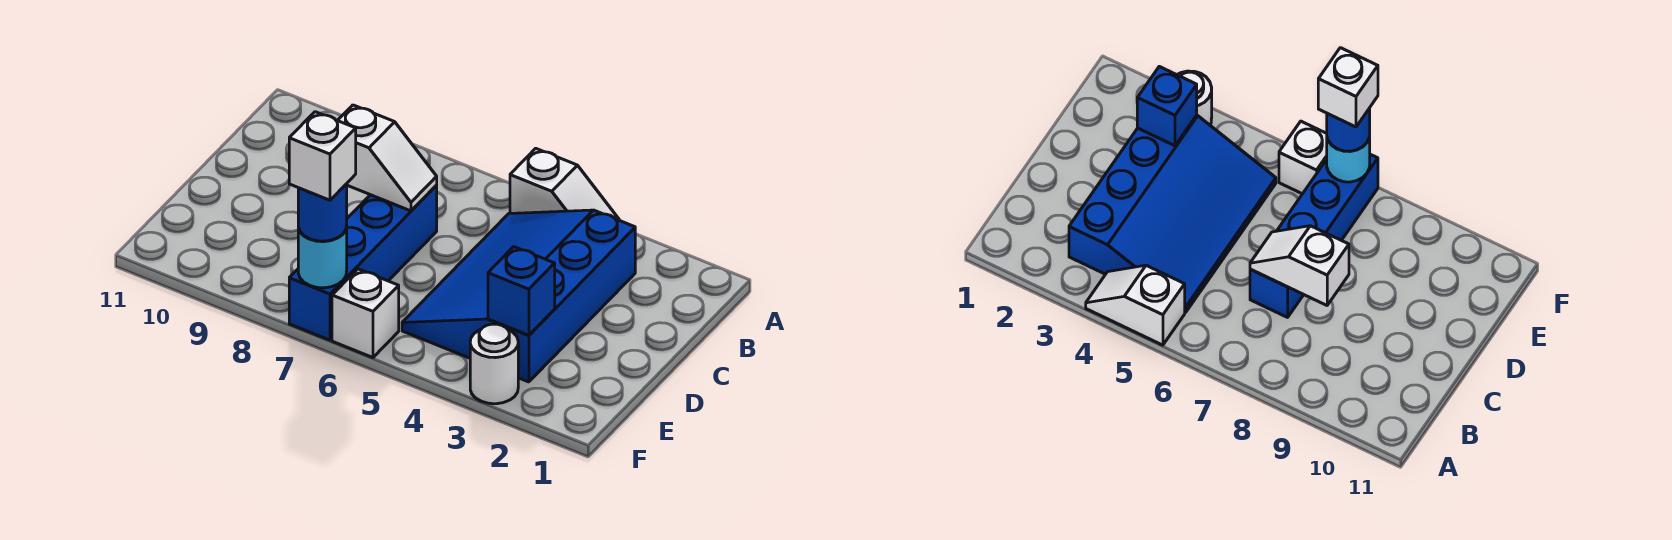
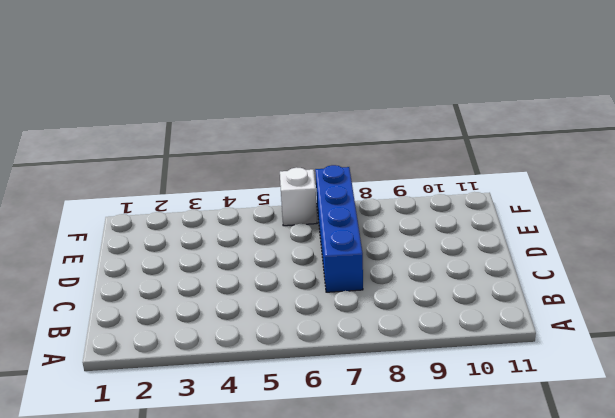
none -> white slope A4:A5 level 1 top 5
none -> blue slope B3:E5 level 1 top 3

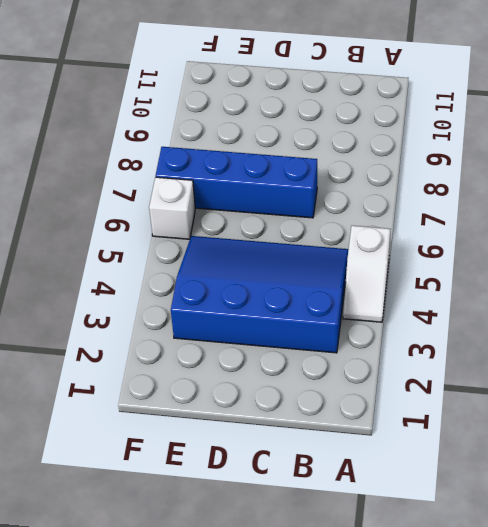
none -> white round brick F3 level 1
none -> white slope C7:C8 level 2 top 8

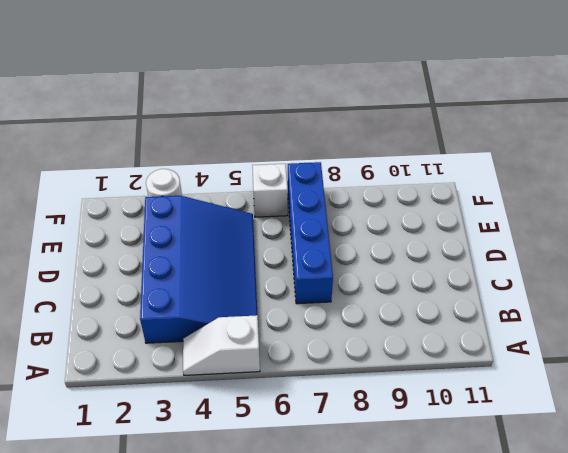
none -> white slope C7:C8 level 2 top 8
none -> blue brick E3 level 2

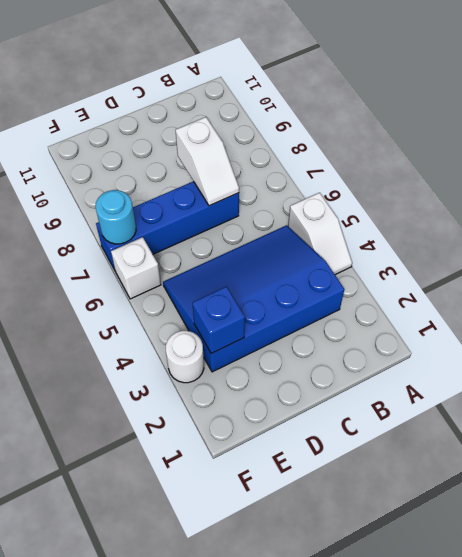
none -> blue round brick F7 level 3
none -> white brick F7 level 4

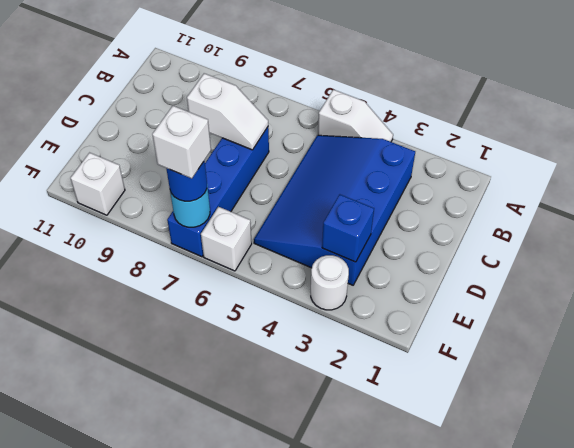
white brick F10 level 1 -> none

